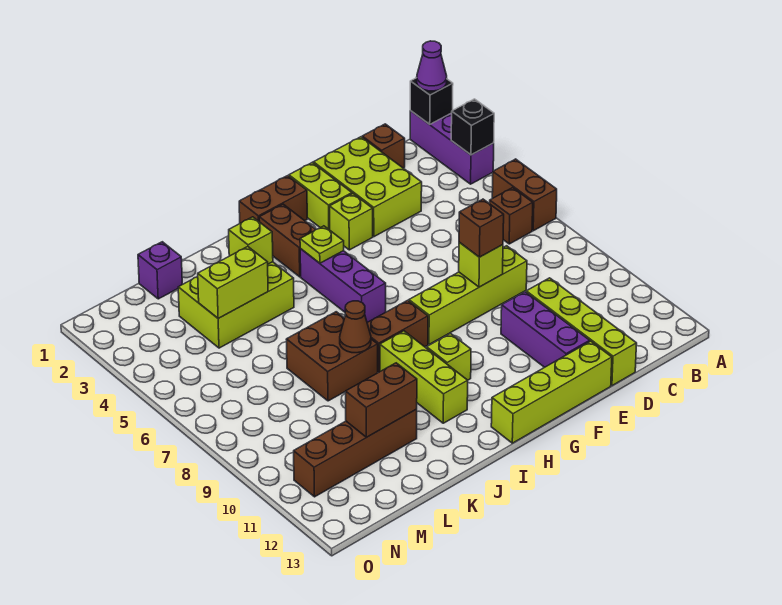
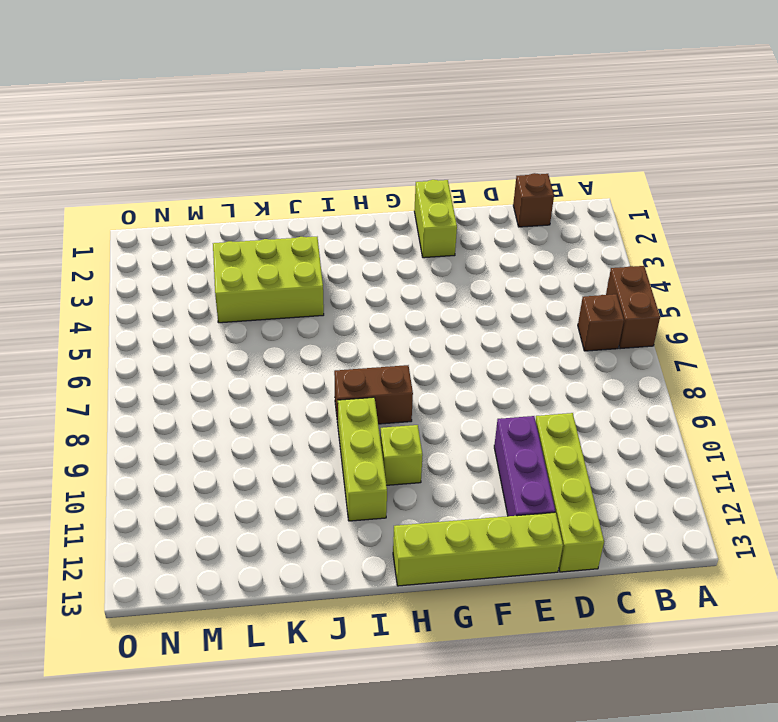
none -> purple brick A1:A3 level 1
none -> lime brick D1:E3 level 1
none -> lime brick D8:G8 level 1
none -> lime brick F3 level 1

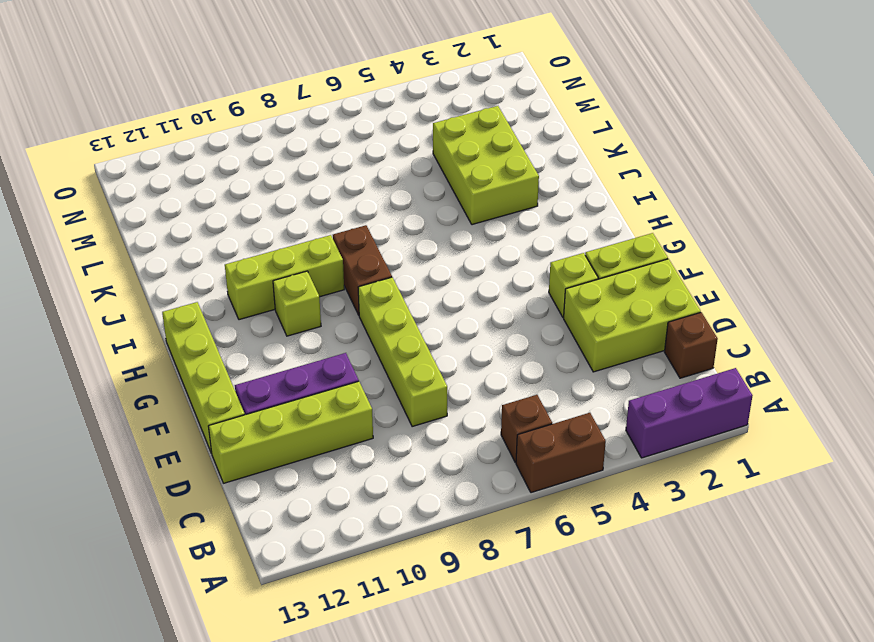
none -> brown brick G1:H1 level 1
none -> brown brick H2:H3 level 1
none -> purple brick H4:H6 level 1
none -> brown brick J7:K8 level 1

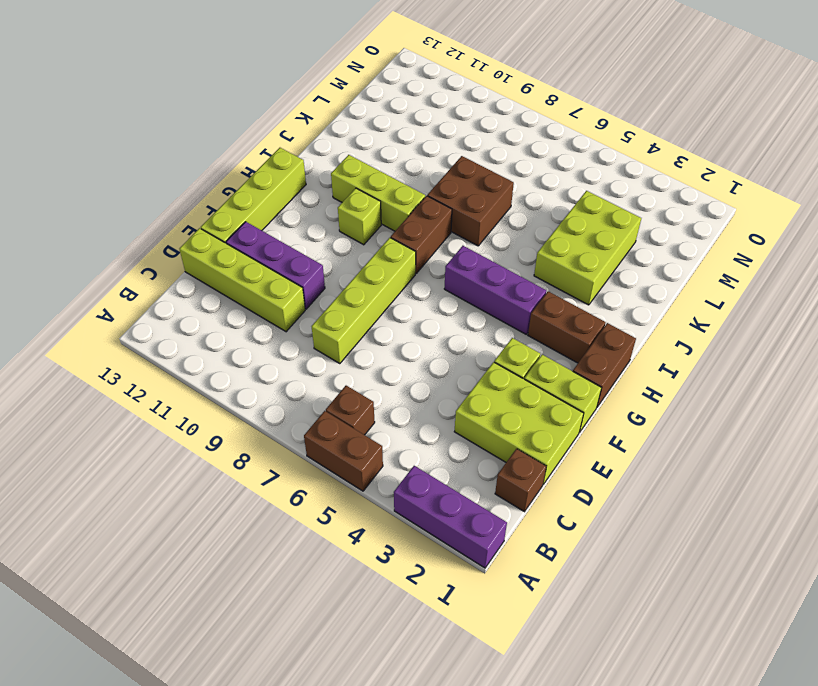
none -> brown brick K11:N11 level 1
none -> purple brick L1 level 1
none -> black brick A1 level 2
none -> black brick A3 level 2

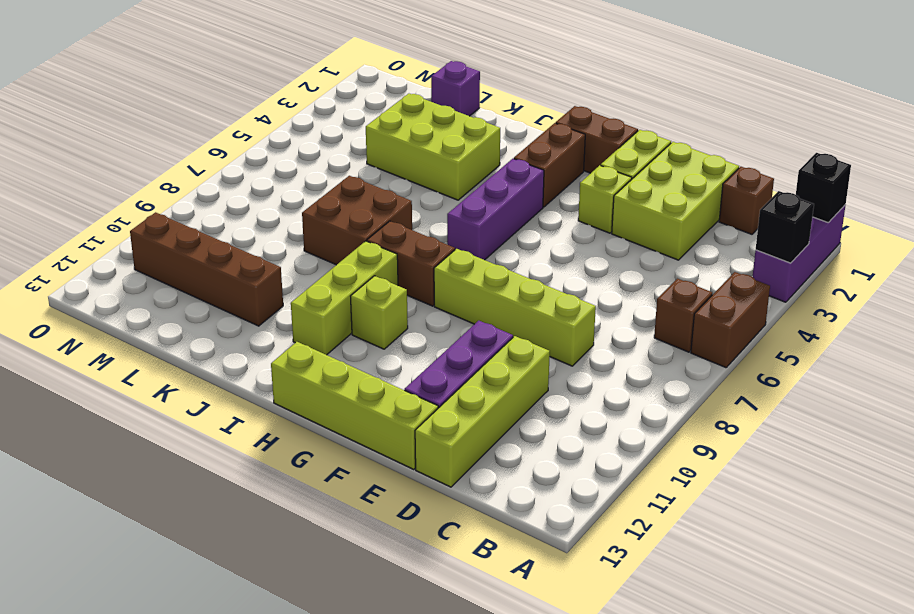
none -> lime brick E8 level 2
none -> lime plate H4 level 2
none -> lime brick J3 level 2
none -> brown cone J8 level 2

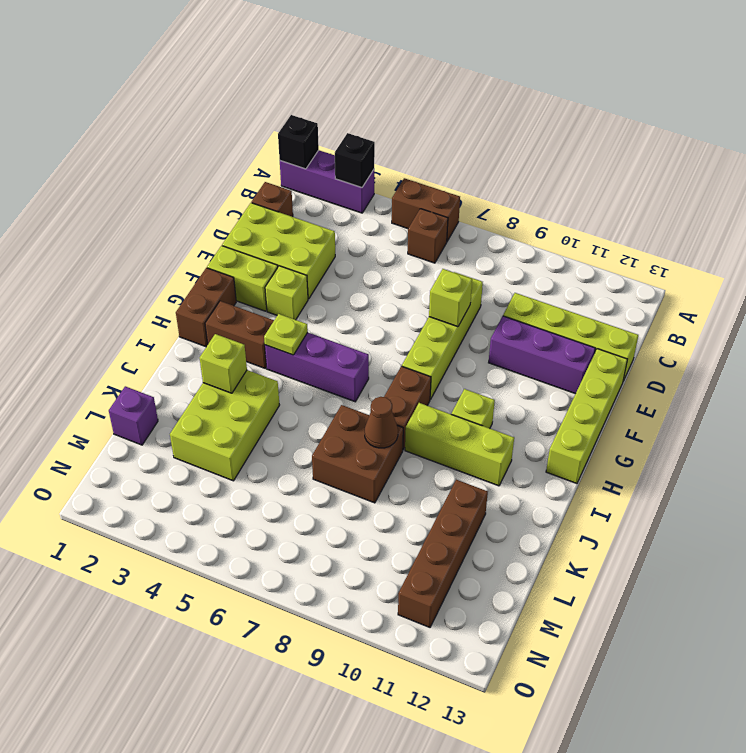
none -> lime brick K4:L4 level 2
none -> brown brick K11:L11 level 2
none -> purple cone A1 level 3
none -> brown brick E8 level 3

